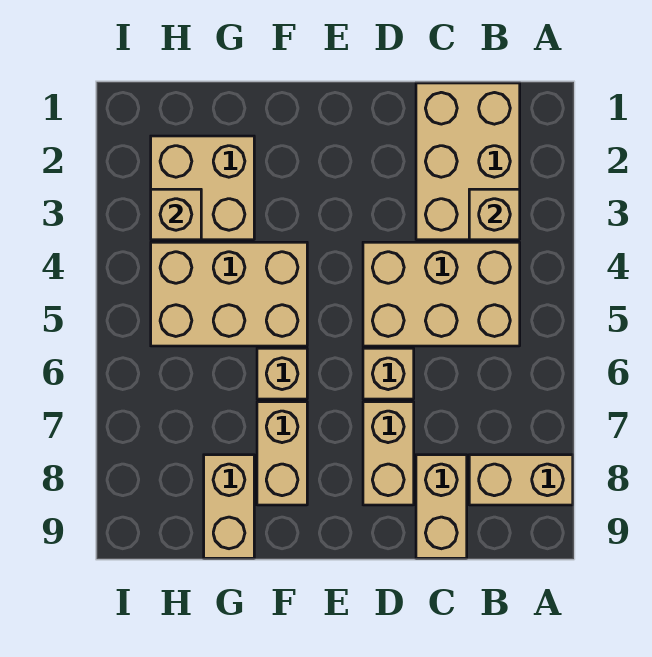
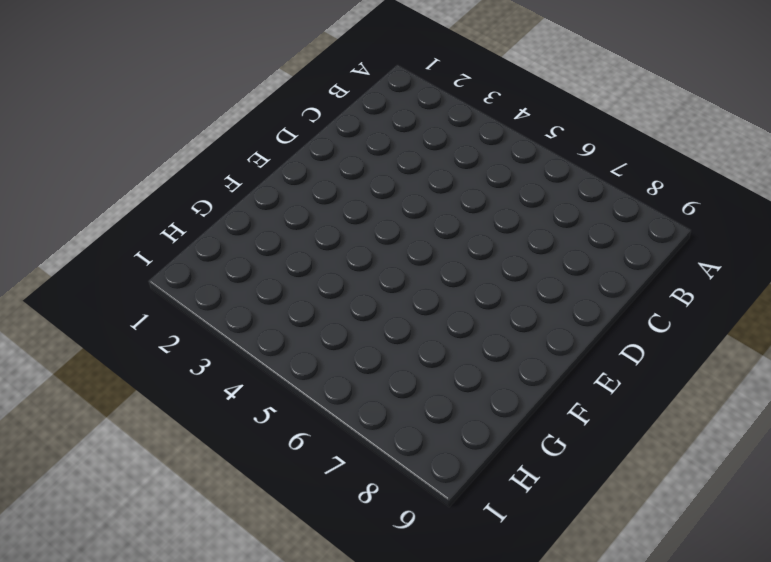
none -> tan brick A8:B8 level 1
none -> tan brick B1:C3 level 1
none -> tan brick B4:D5 level 1

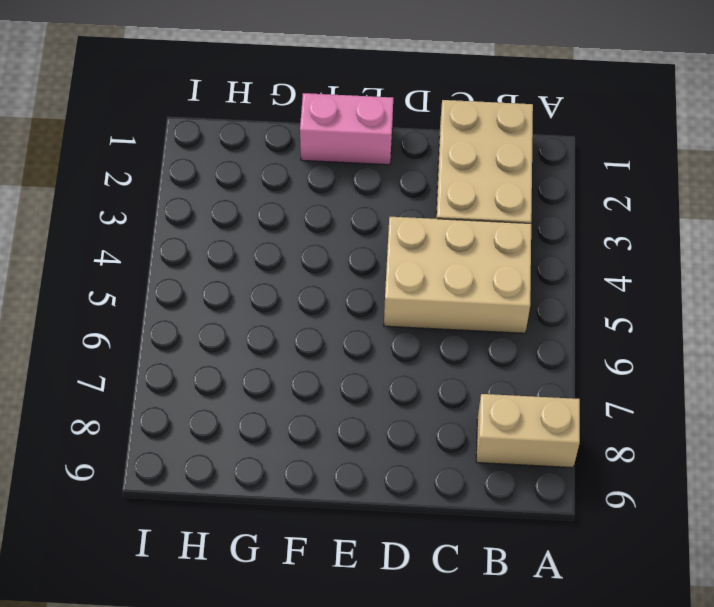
pink brick E1:F1 level 1 -> none
none -> tan brick C8:C9 level 1
none -> tan brick D6 level 1
none -> tan brick D7:D8 level 1

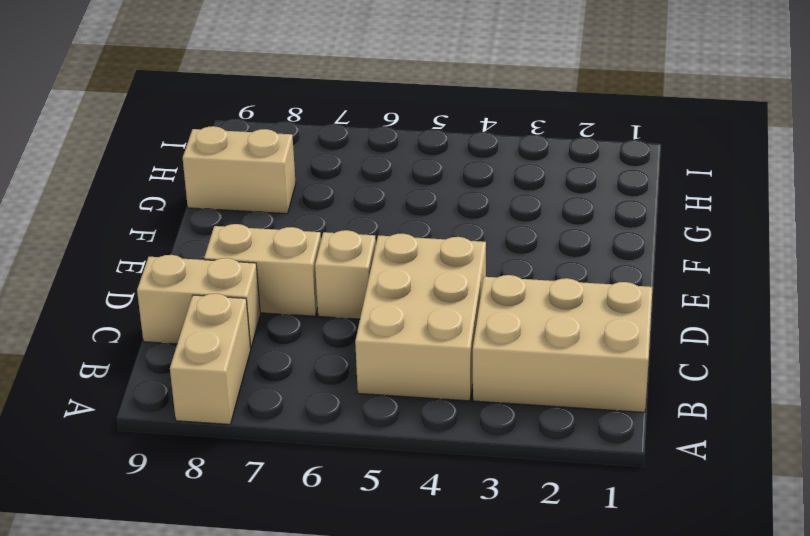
none -> tan brick F4:H5 level 1
none -> tan brick F6 level 1
none -> tan brick F7:F8 level 1

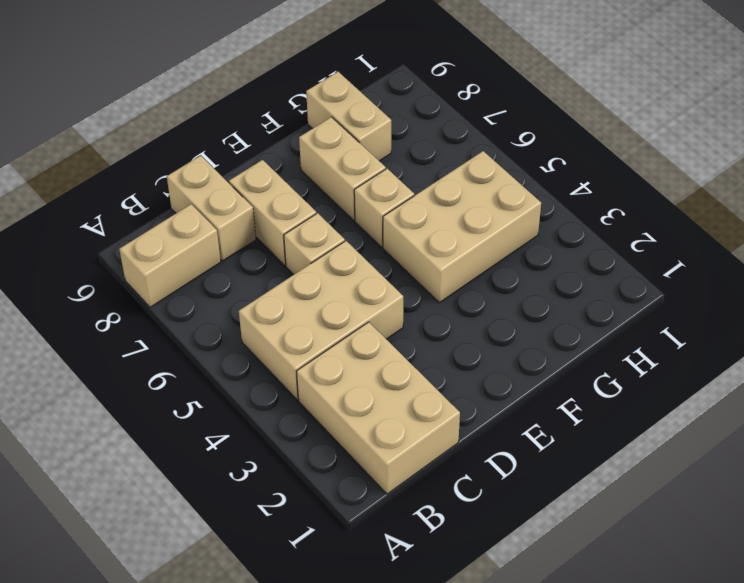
none -> tan brick G2:H3 level 1
none -> tan brick B3 level 2
none -> tan brick H3 level 2

